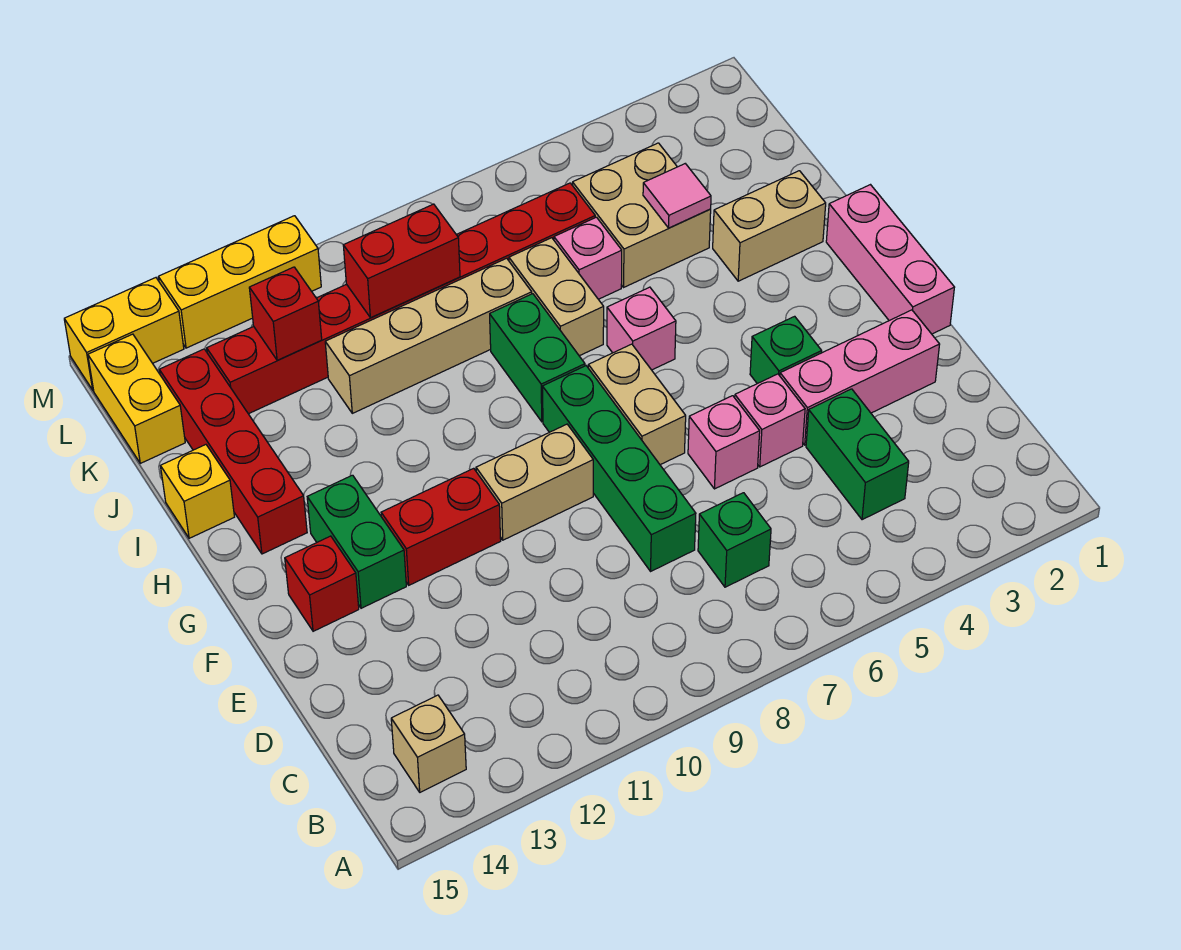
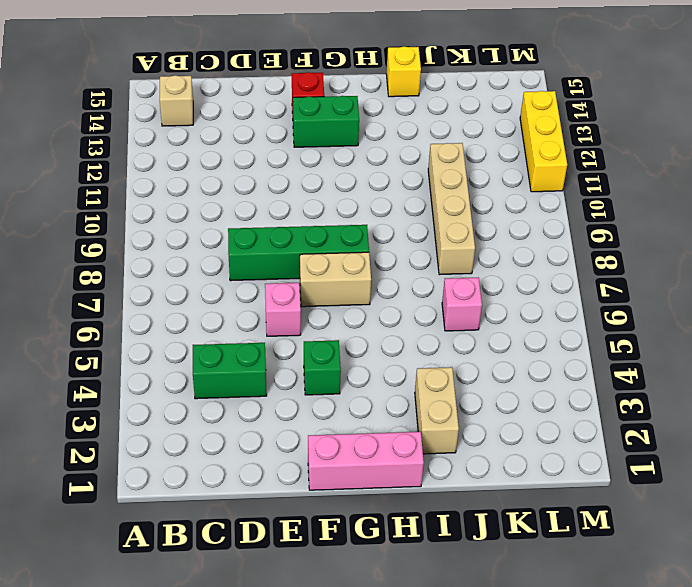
none -> green brick C7 level 1
none -> pink brick E2:E4 level 1
none -> pink brick E5 level 1
none -> tan brick F9:F10 level 1

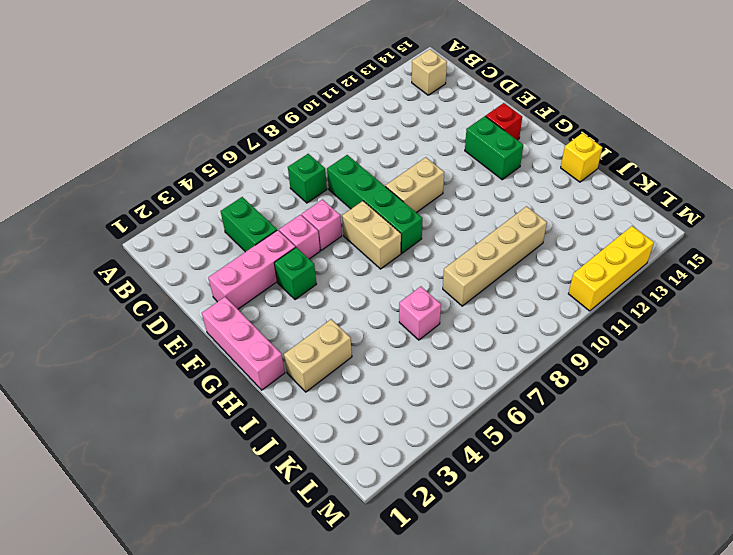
none -> red brick F11:F12 level 1
none -> pink brick H6 level 1
none -> green brick H8:I8 level 1
none -> red brick H14:K14 level 1

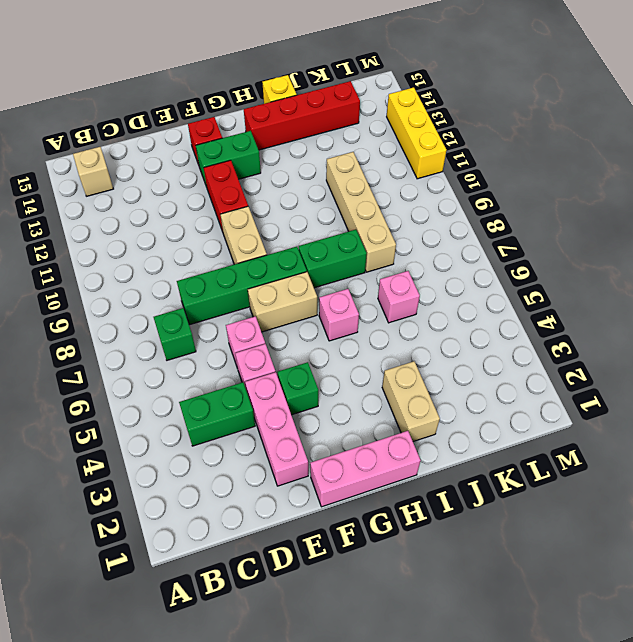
none -> tan brick I7:J7 level 1
none -> tan brick J4:K5 level 1
none -> red brick K6:K13 level 1
none -> yellow brick K15:L15 level 1

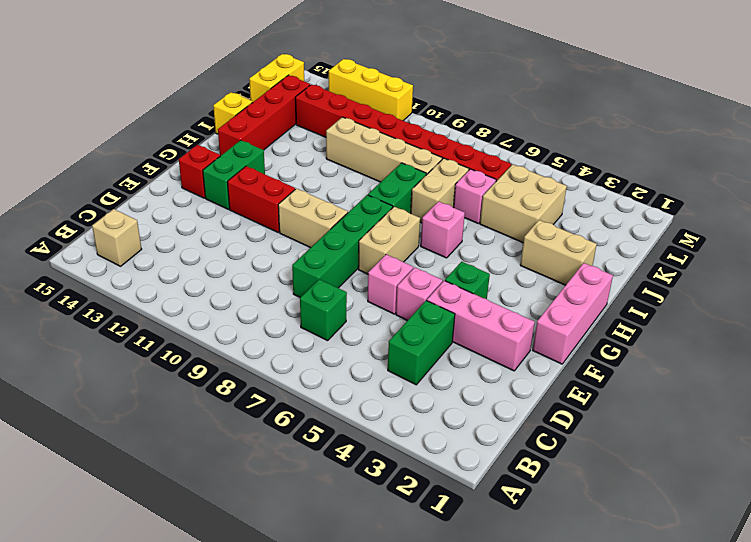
none -> yellow brick M14:M15 level 1
none -> pink tile J4 level 2
none -> red brick K9:K10 level 2
none -> red brick K12 level 2

